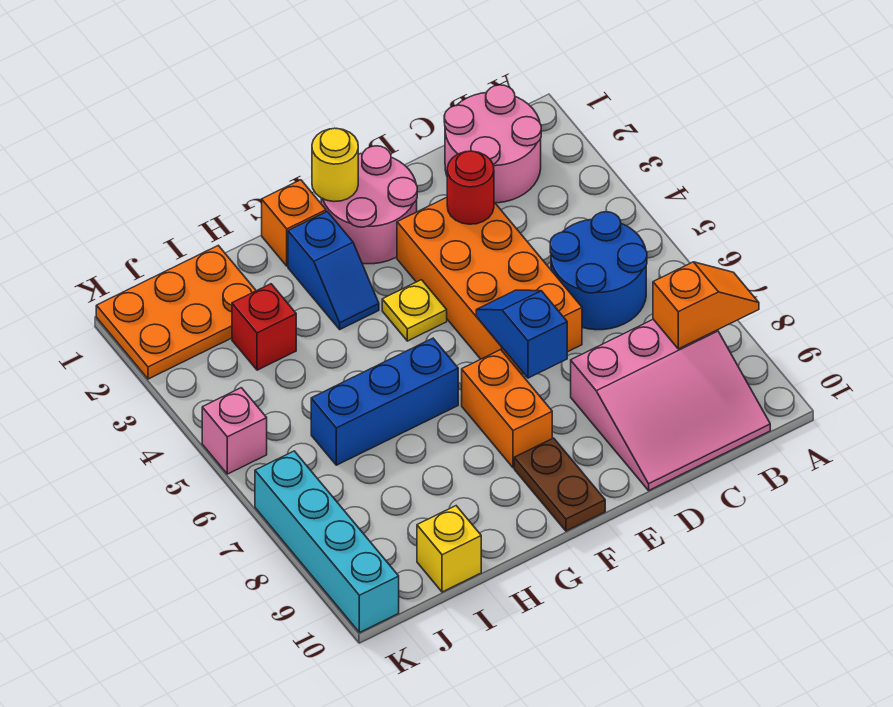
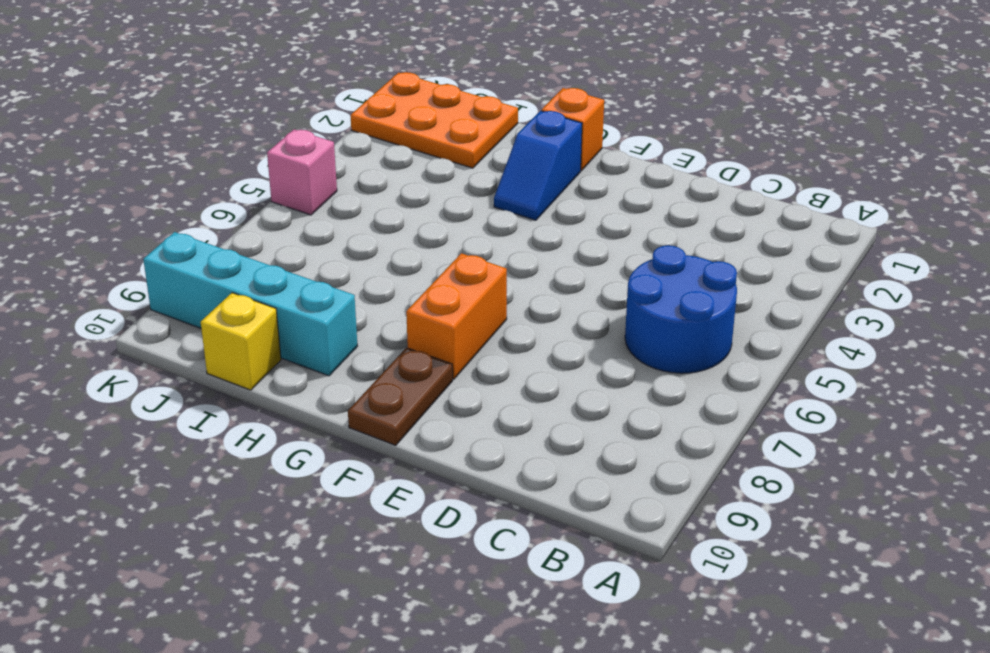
cyan brick H9:K9 level 1 -> cyan brick K7:K10 level 1
none -> pink round brick B1:C2 level 1
none -> pink slope B8:D10 level 1 top 8
none -> orange brick D3:E6 level 1

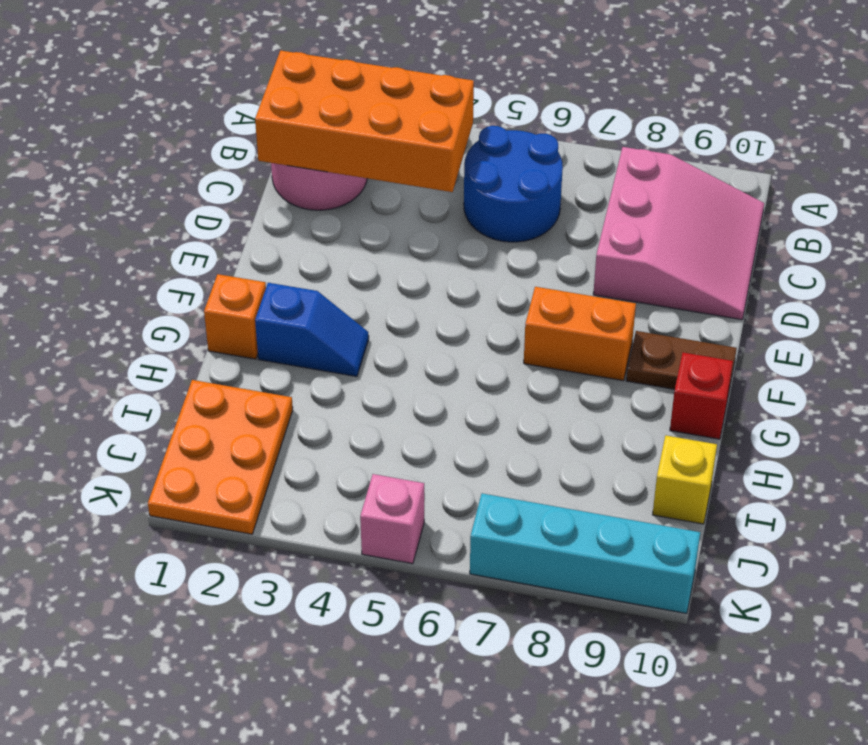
orange brick B1:C4 level 2 -> orange brick D3:E6 level 1
red brick G10 level 1 -> red brick I3 level 1
none -> pink round brick E1:F2 level 1
none -> yellow plate F4 level 1
none -> blue brick G6:I6 level 1

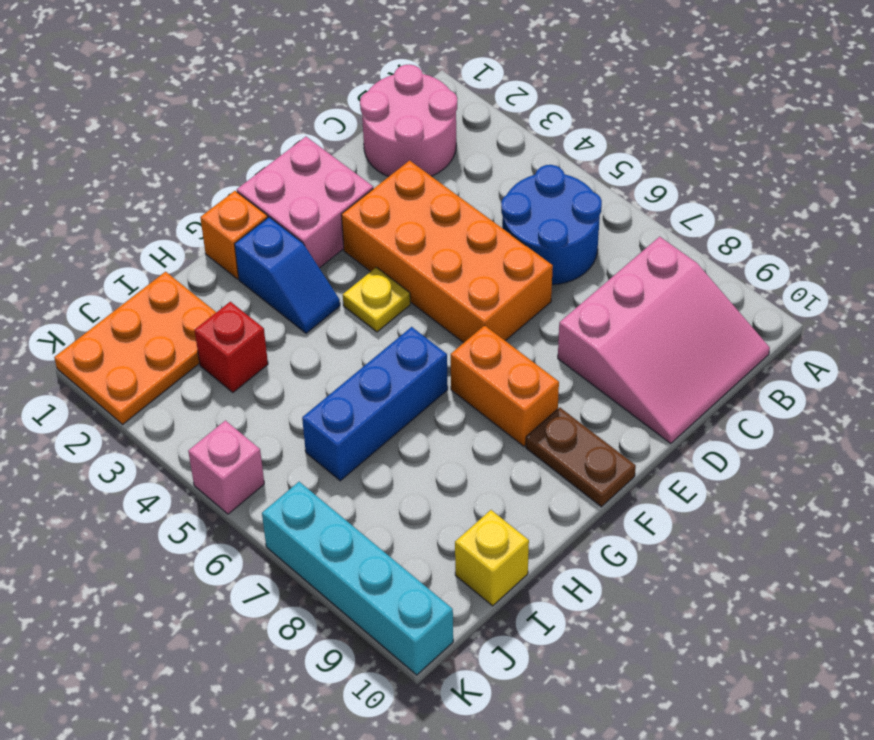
pink brick E1:F2 level 1 -> pink round brick E1:F2 level 1
none -> orange slope A8:B8 level 2 top B
none -> red round brick D3 level 2
none -> blue slope E6:E7 level 2 top 7

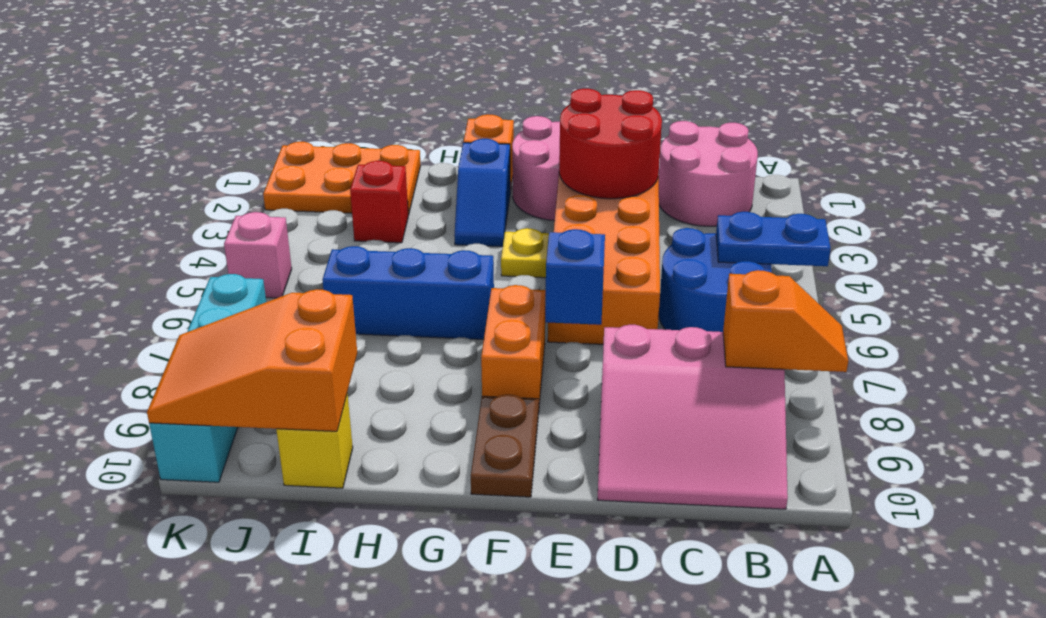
blue plate A5:B5 level 2 -> none
red round brick D2:E3 level 2 -> red round brick D3 level 2
orange slope I9:K10 level 2 top I -> none
none -> yellow round brick F1 level 2

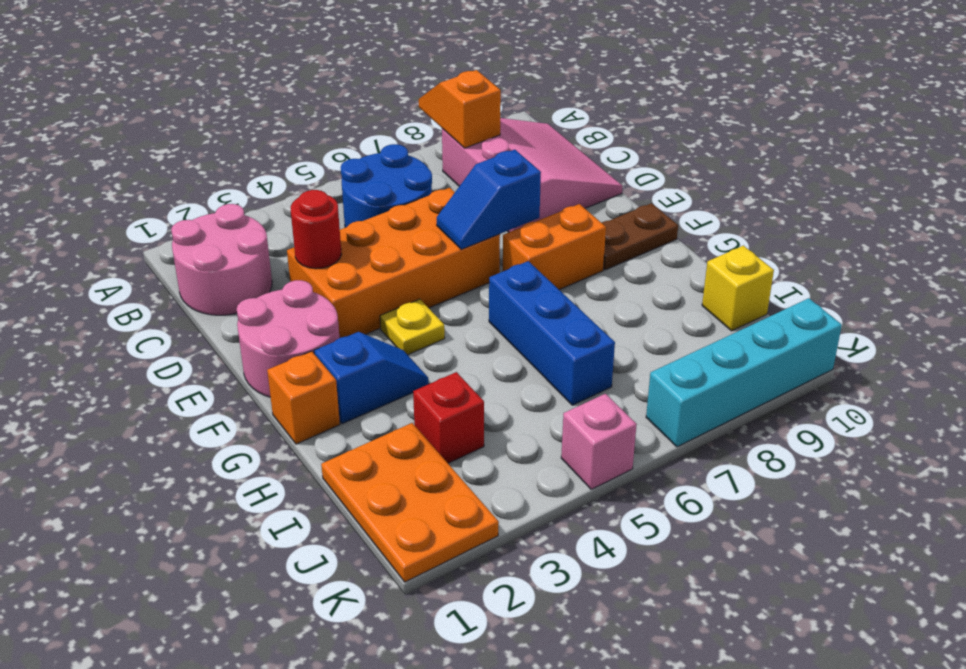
none -> yellow round brick F1 level 2

